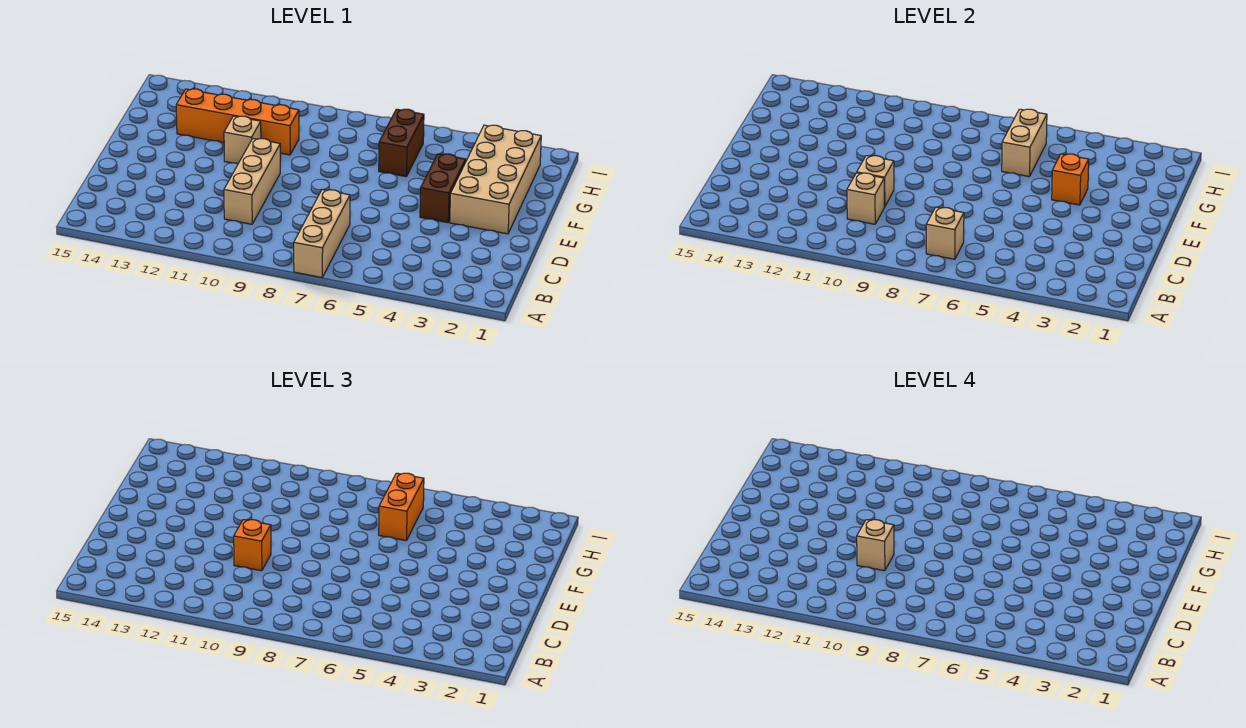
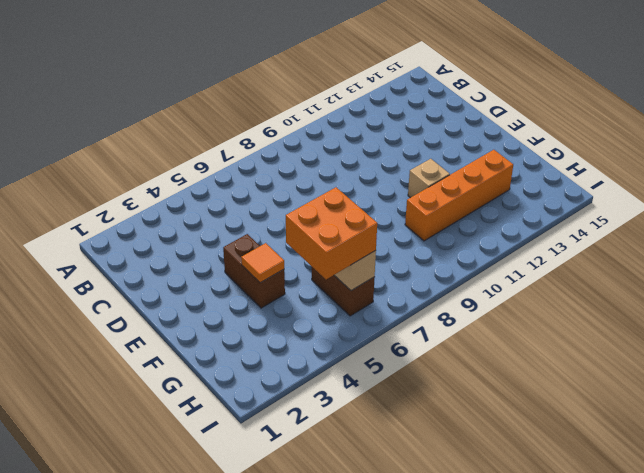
orange tile F4 level 2 -> orange brick F4 level 2
orange brick G5:H6 level 3 -> orange brick G6:H6 level 3
none -> tan brick A7:C7 level 1
none -> tan brick C10:E10 level 1
none -> tan brick E2:H3 level 1

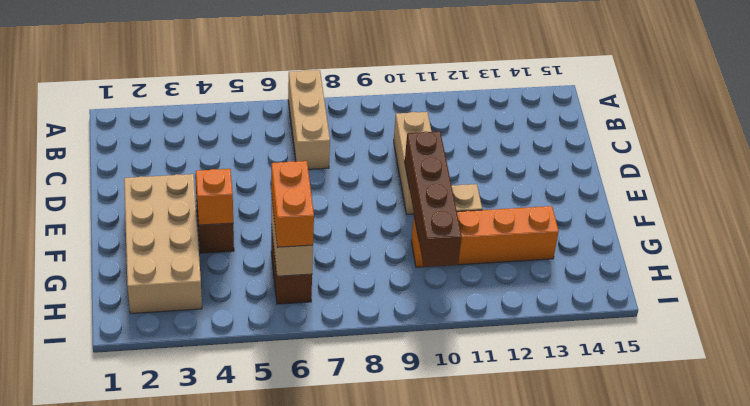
brown brick E10:H10 level 2 -> none
none -> tan brick B7 level 2
none -> tan brick C10 level 2
none -> tan brick D10 level 2

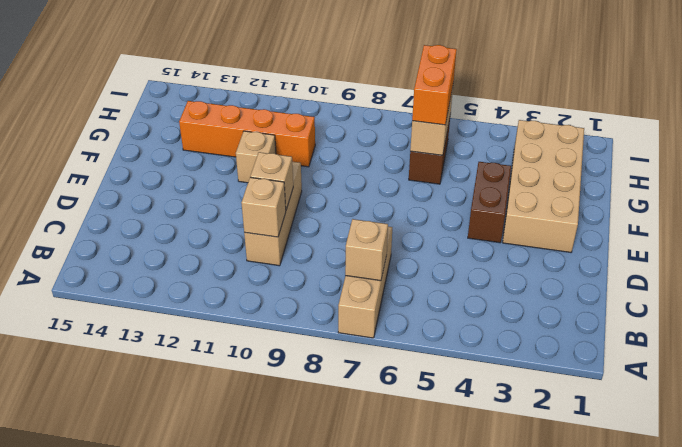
none -> orange brick F4 level 2
none -> orange brick D10 level 3
none -> tan brick D10 level 4

